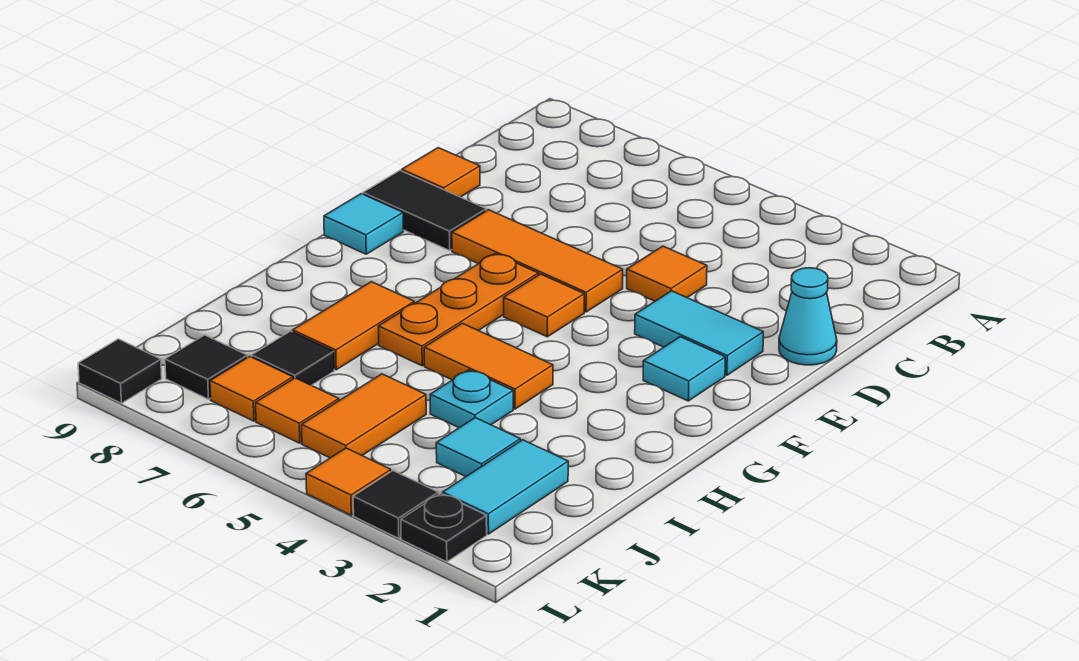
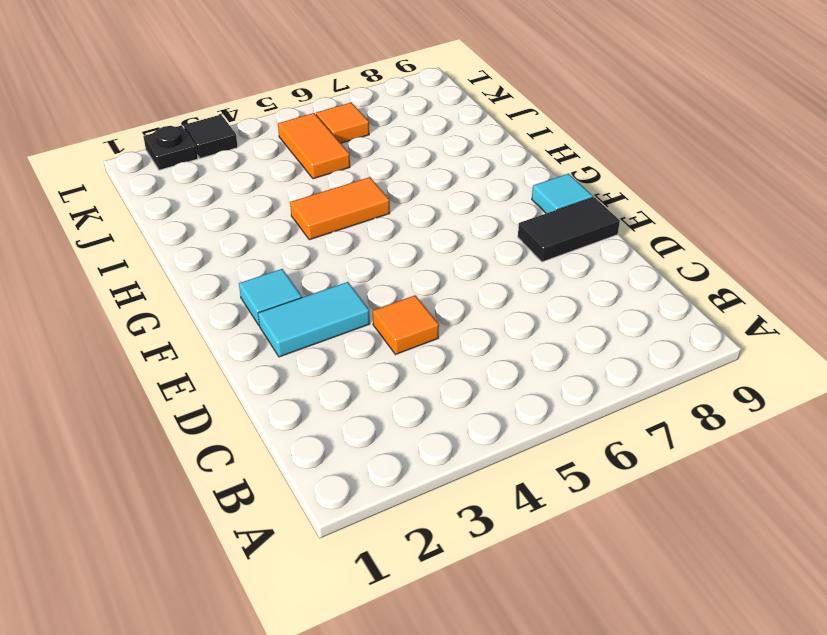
none -> cyan cone D1 level 1
none -> orange tile D9 level 1
none -> orange tile E5:E7 level 1

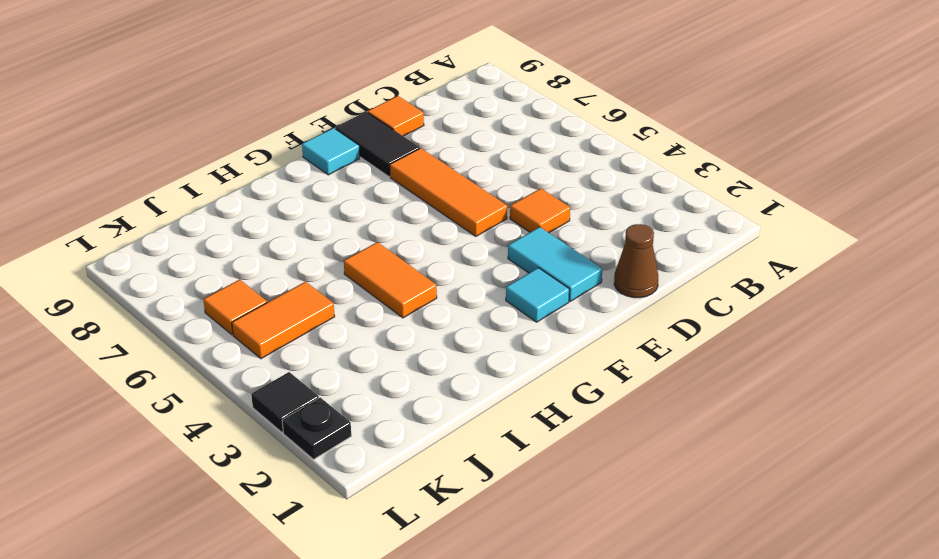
brown cone D1 level 1 -> cyan cone D1 level 1
none -> orange tile F5 level 1
none -> orange plate F6:H6 level 1
none -> orange tile H7:I7 level 1

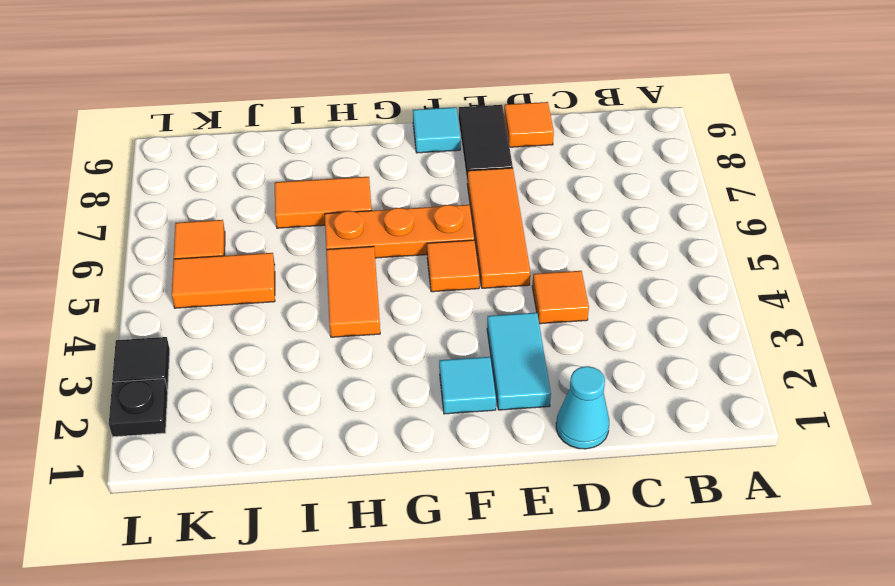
none -> cyan plate I4 level 1
none -> cyan tile J2:K2 level 1
none -> cyan tile J3 level 1

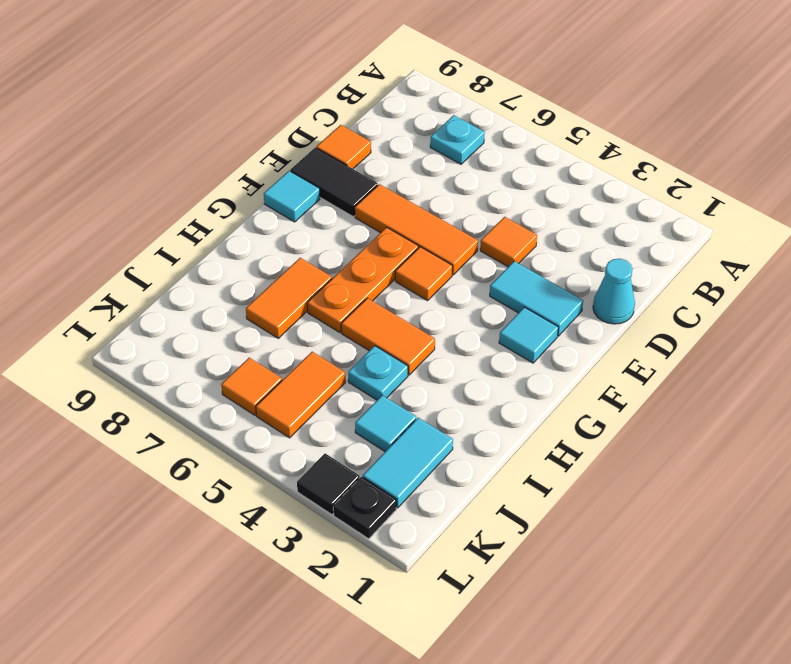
cyan plate B7 level 1 -> none
none -> black tile J7 level 1
none -> orange tile K7 level 1
none -> black tile K8 level 1

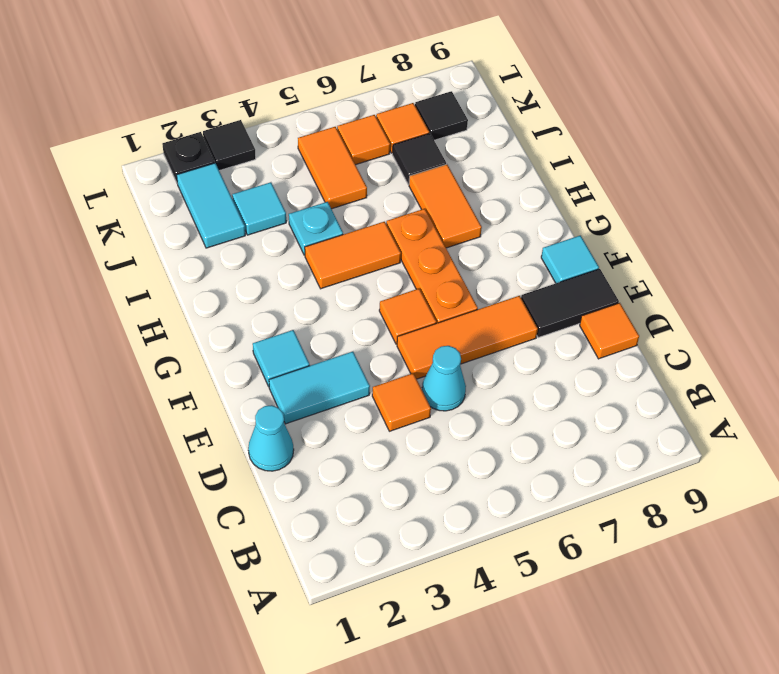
cyan cone D5 level 1 -> none
none -> orange tile L4 level 1
none -> black tile L9 level 1

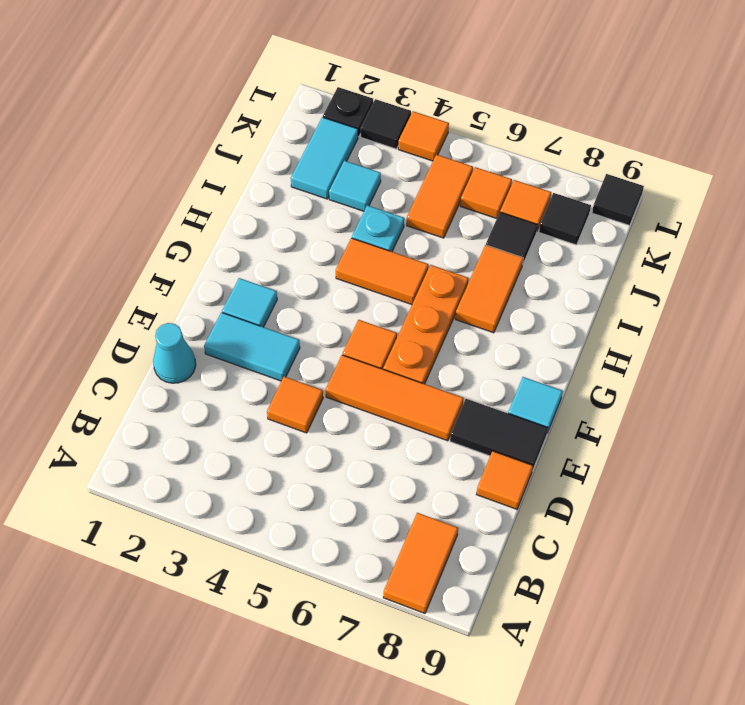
orange tile A8:B8 level 1 -> none

